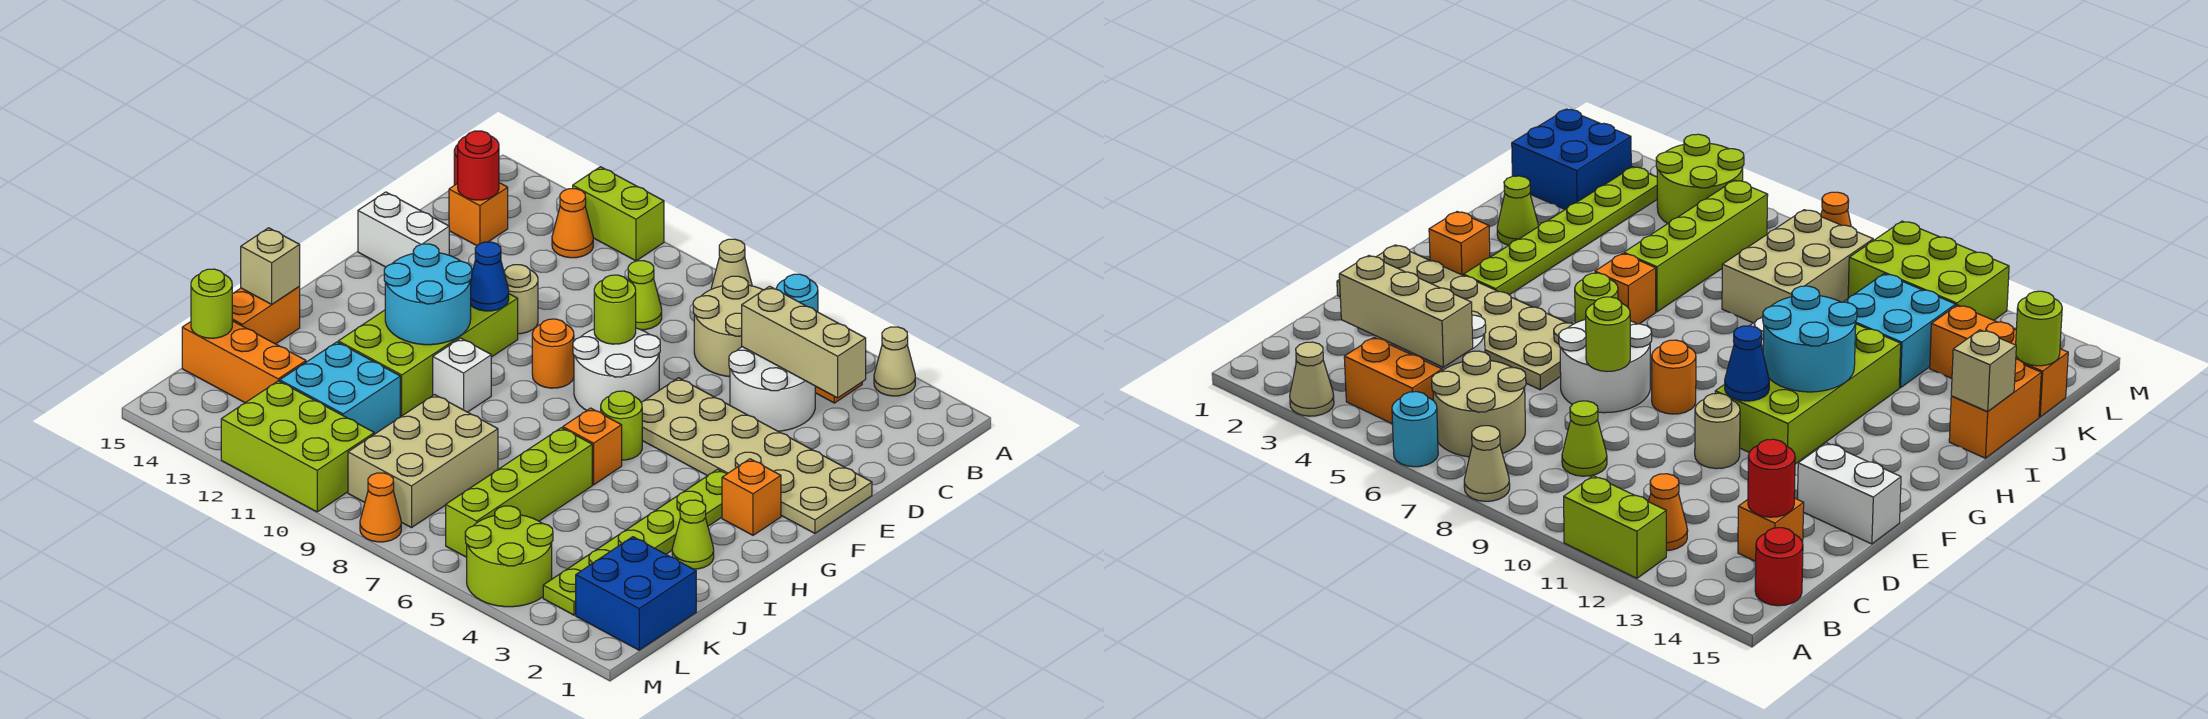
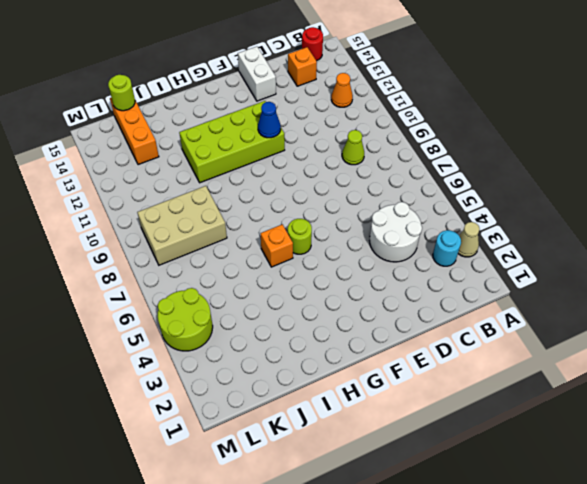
cyan round brick B3 level 1 -> cyan round brick A6 level 1
none -> tan cone A8 level 1
none -> lime brick A11:A12 level 1
none -> orange brick B4:B5 level 1
none -> tan round brick B6:C7 level 1

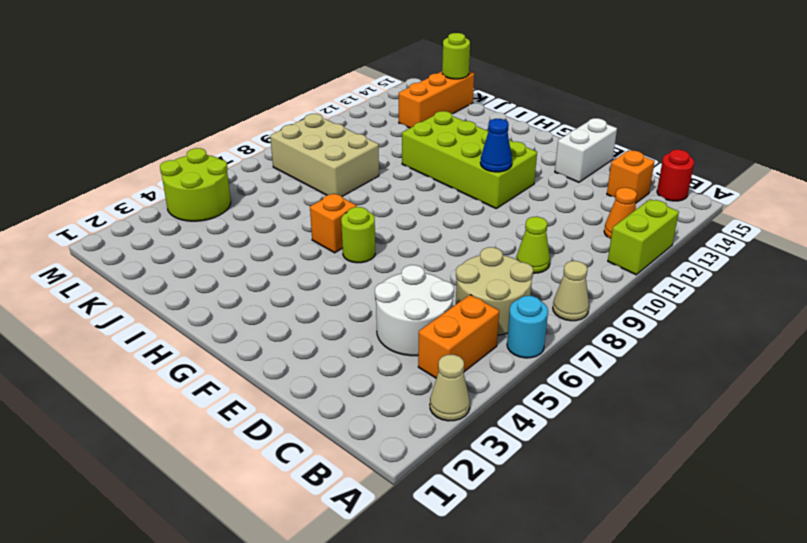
none -> tan plate E1:F6 level 1
none -> white round brick E7:F8 level 1
none -> tan round brick E11 level 1
none -> orange round brick F9 level 1

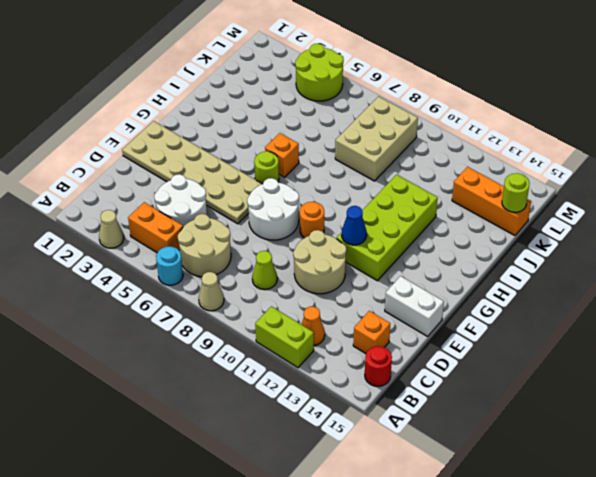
tan round brick D10:E11 level 1 -> tan round brick E11 level 1
none -> orange brick G2 level 1
none -> lime plate G3:L3 level 1
none -> white brick H10 level 1
none -> lime cone I2 level 1

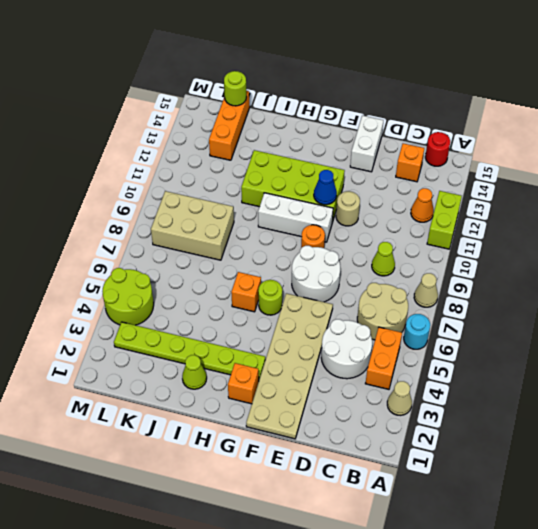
white brick F10:H10 level 1 -> white brick H10 level 1
none -> lime brick I6:L6 level 1
none -> orange brick I15:J15 level 1
none -> cyan brick J11:K12 level 1
none -> blue brick K1:L2 level 1

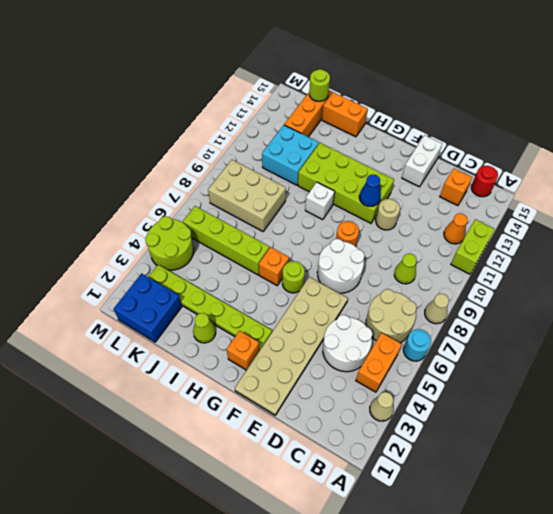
none -> lime brick L10:M12 level 1
none -> orange cone M8 level 1
none -> tan brick C3:C5 level 2
none -> red round brick C14 level 2

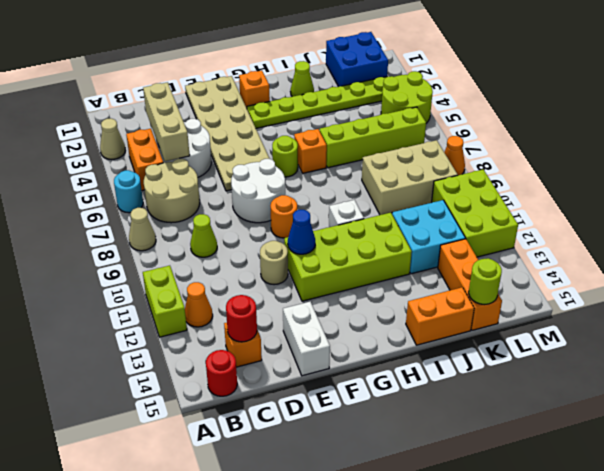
none -> lime round brick E8 level 2
none -> cyan round brick G11:H12 level 2
none -> tan brick I15 level 2

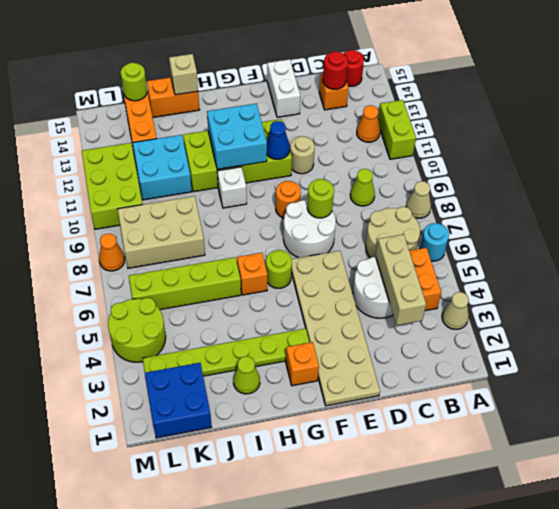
cyan brick G11:H12 level 2 -> cyan round brick G11:H12 level 2

